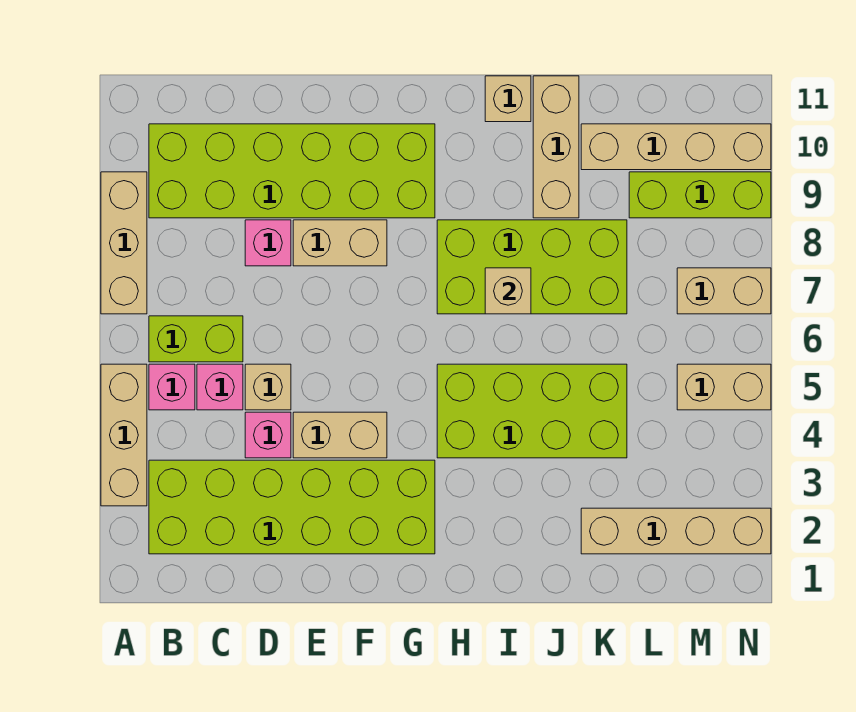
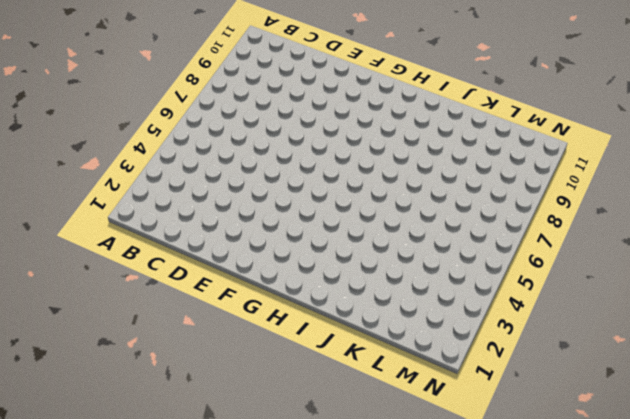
none -> tan brick A3:A5 level 1
none -> tan brick A7:A9 level 1
none -> lime brick B2:G3 level 1

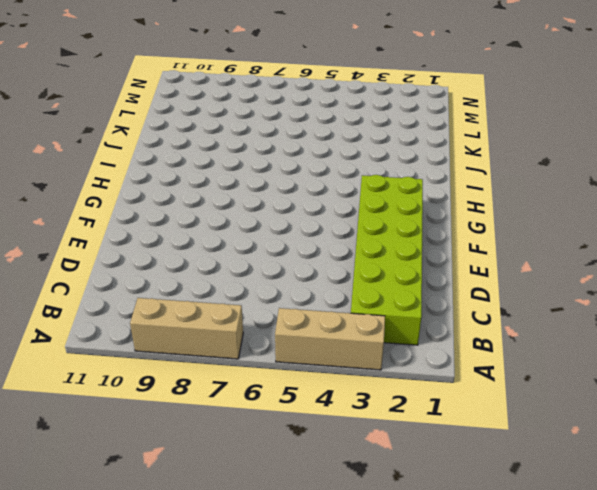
none -> pink brick B5 level 1
none -> lime brick B6:C6 level 1
none -> lime brick B9:G10 level 1

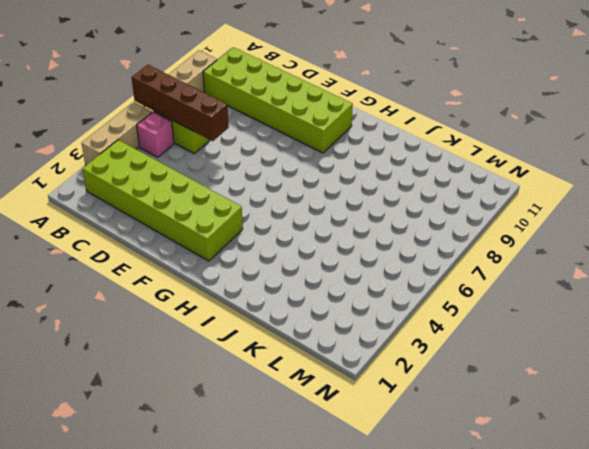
brown brick A6:D6 level 2 -> none
none -> pink brick C5 level 1
none -> pink brick D4 level 1
none -> tan brick D5 level 1

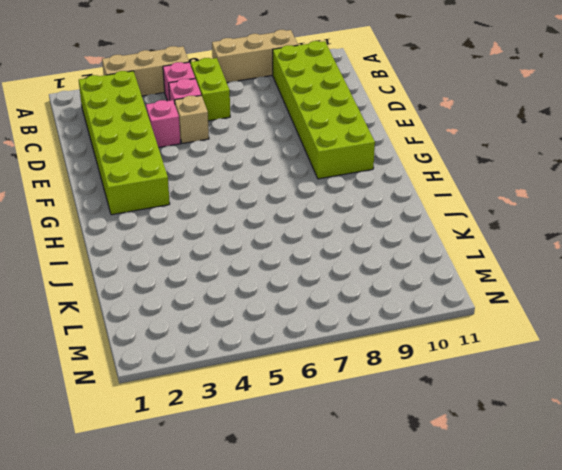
none -> pink brick D8 level 1
none -> tan brick E4:F4 level 1
none -> tan brick E8:F8 level 1

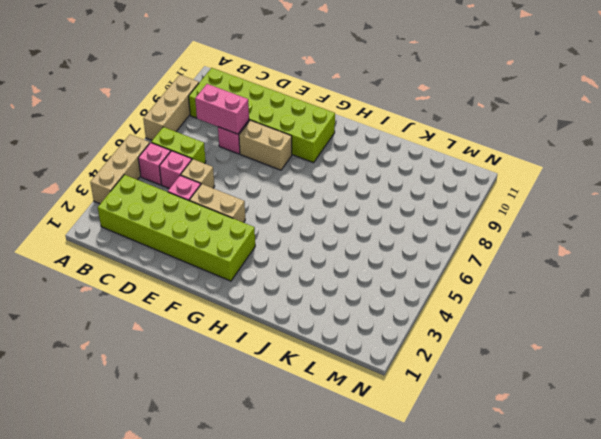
pink brick C8:D8 level 2 -> none
none -> lime brick H4:K5 level 1
none -> lime brick H7:K8 level 1
none -> tan brick I11 level 1

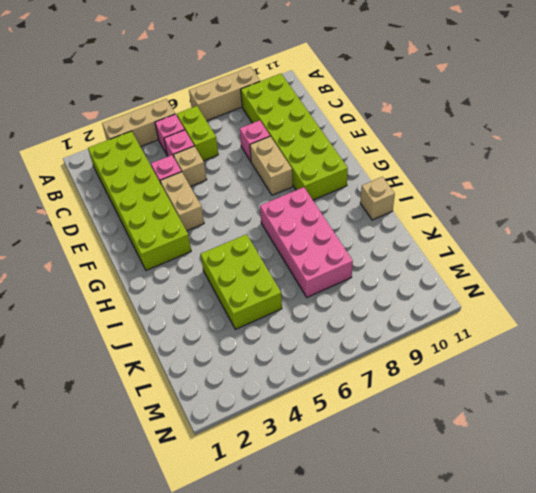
pink brick H7:K8 level 1 -> lime brick H7:K8 level 1
lime brick I4:K5 level 1 -> lime brick H4:K5 level 1
none -> tan brick J9:J11 level 1
none -> tan brick K2:N2 level 1
none -> tan brick K10:N10 level 1

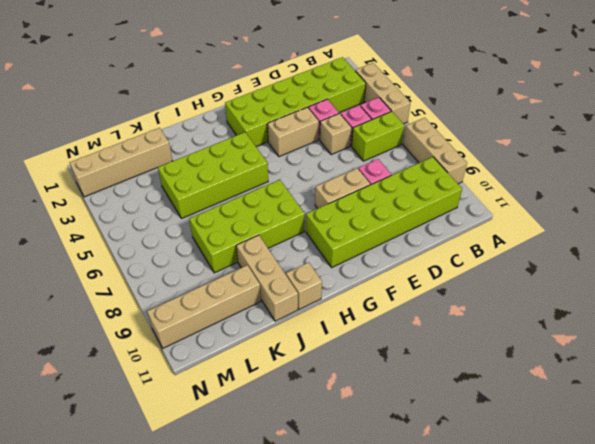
none -> lime brick L9:N9 level 1
none -> tan brick M5:N5 level 1
none -> tan brick M7:N7 level 1

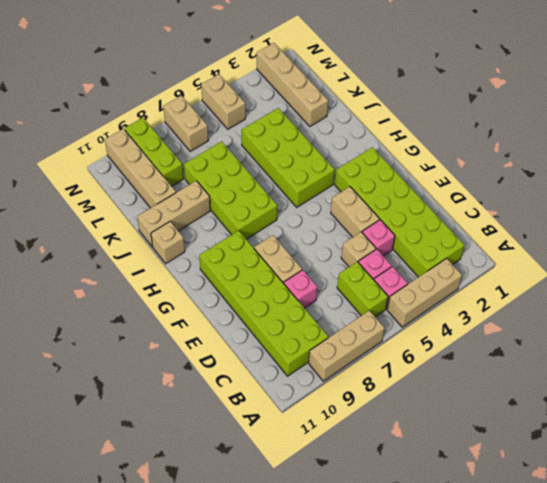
none -> tan brick I7 level 2

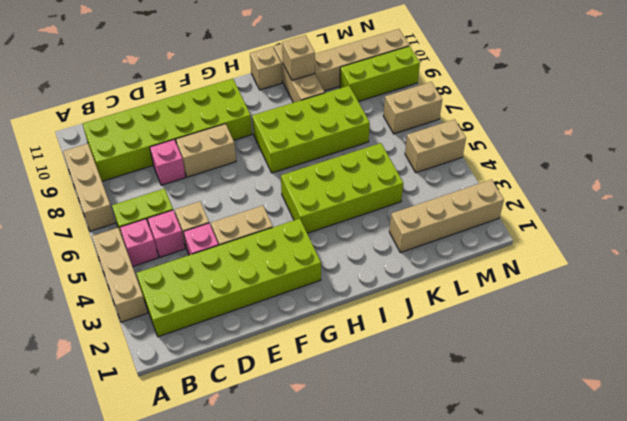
tan brick J10 level 2 -> tan brick I7 level 2

